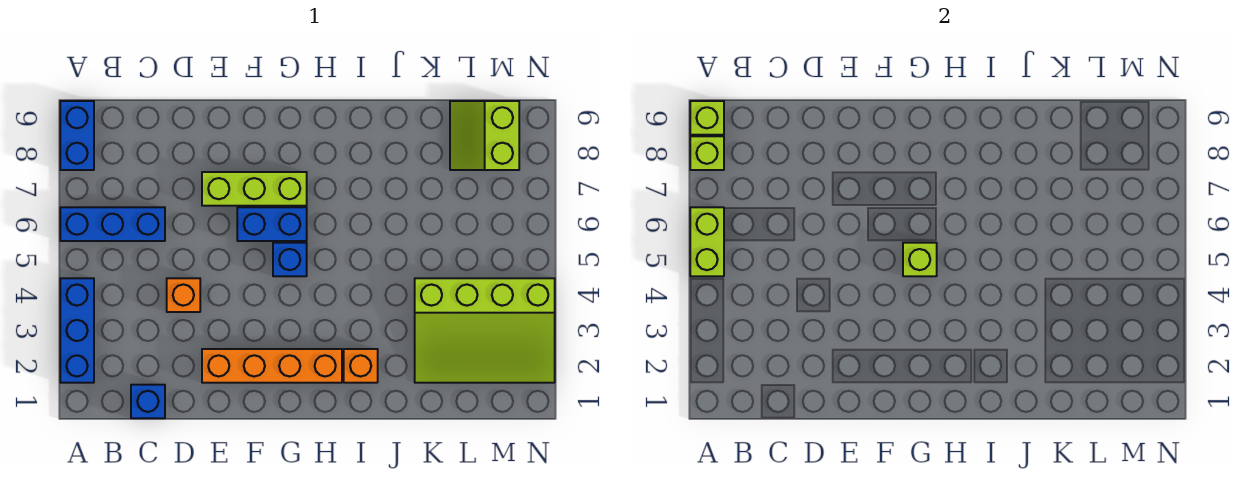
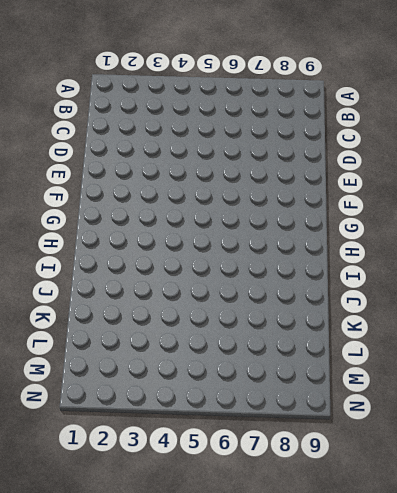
none -> blue brick A2:A4 level 1
none -> blue brick A6:C6 level 1
none -> blue brick A8:A9 level 1

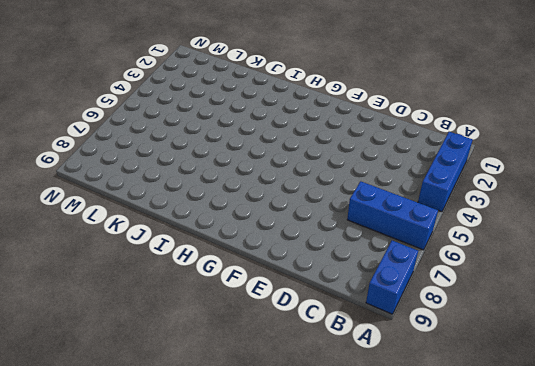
none -> blue brick C1 level 1
none -> orange brick D4 level 1
none -> orange brick E2:H2 level 1

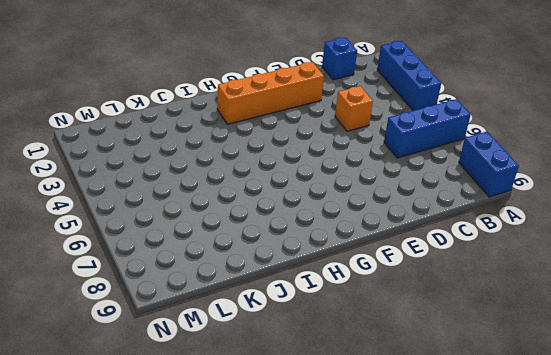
none -> lime brick E7:G7 level 1
none -> blue brick F6:G6 level 1
none -> blue brick G5 level 1

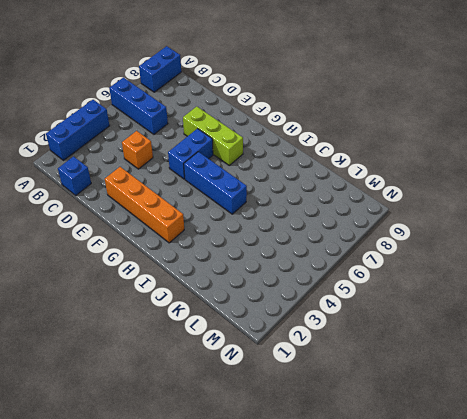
blue brick F5:F6 level 1 -> blue brick F6:G6 level 1
blue brick G5:I5 level 1 -> blue brick G5 level 1
none -> orange brick I2 level 1
none -> lime slope K2:N4 level 1 top 4
none -> lime slope L8:M9 level 1 top M

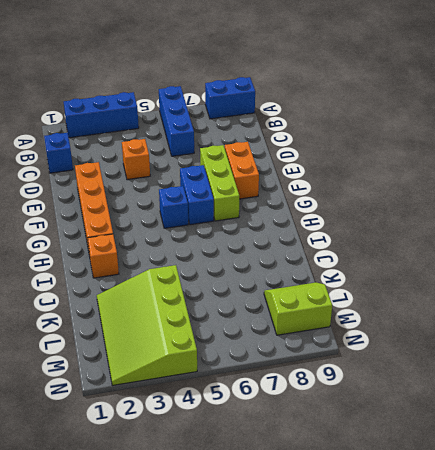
orange brick E8:F8 level 1 -> none
none -> lime brick A5:A6 level 2
none -> lime brick A8 level 2
none -> lime brick A9 level 2

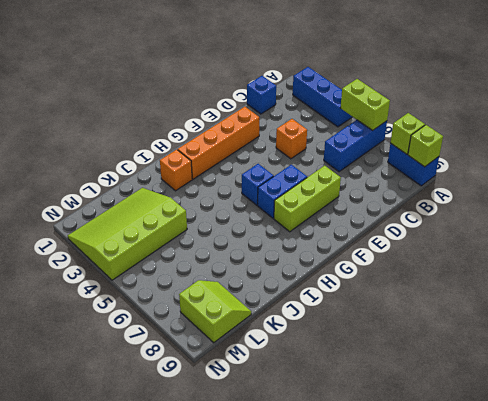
none -> lime brick G5 level 2

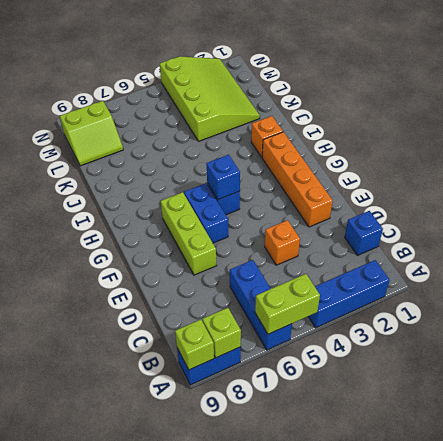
blue brick G5 level 2 -> lime brick G5 level 2

